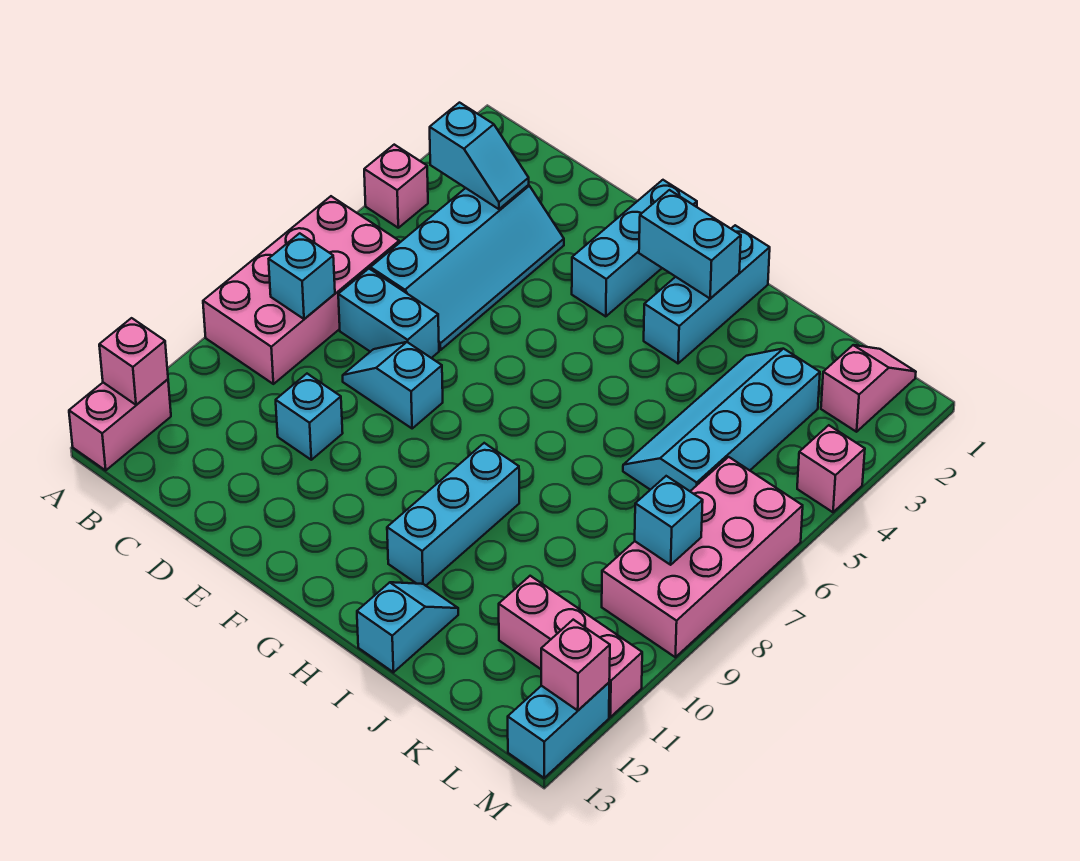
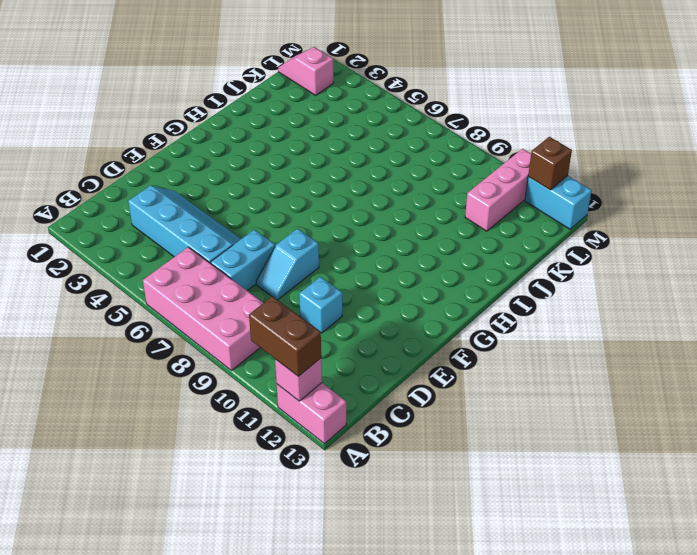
brown brick A11:A12 level 3 -> none
brown brick M12 level 2 -> pink brick M12 level 2
none -> pink brick A4 level 1
none -> cyan brick F1:F3 level 1
none -> cyan brick H1:H3 level 1

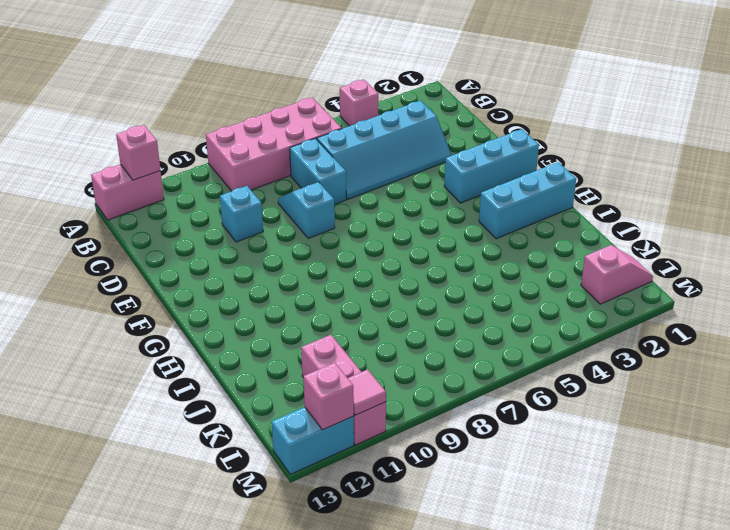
pink tile M11 level 2 -> none
none -> cyan brick H9:H11 level 1
none -> cyan slope I12:I13 level 1 top 13
none -> cyan slope J3:K6 level 1 top K

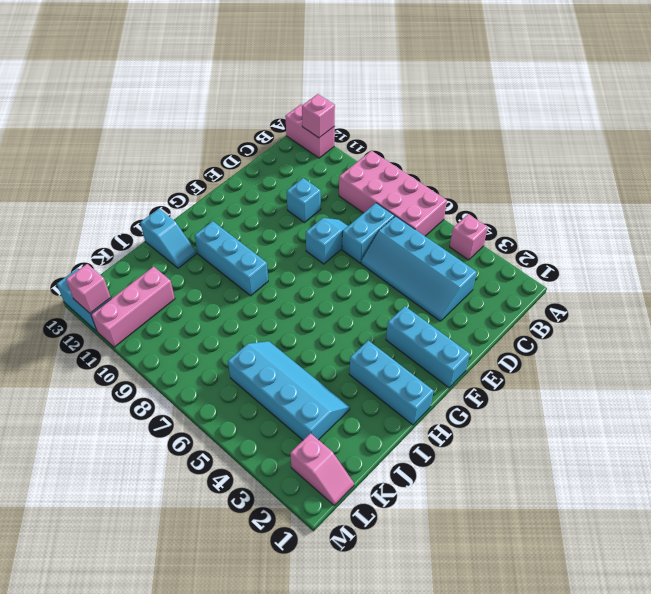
none -> pink brick L6:M9 level 1
none -> pink brick M4 level 1
none -> cyan slope B3:C3 level 2 top B

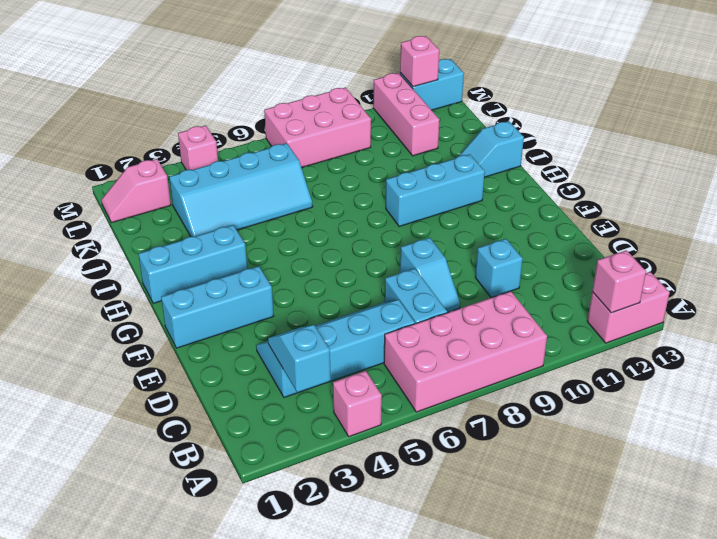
pink brick L7:M9 level 1 -> pink brick L6:M9 level 1
none -> cyan brick B8 level 2
none -> cyan brick G2:H2 level 2
none -> cyan brick L8 level 2

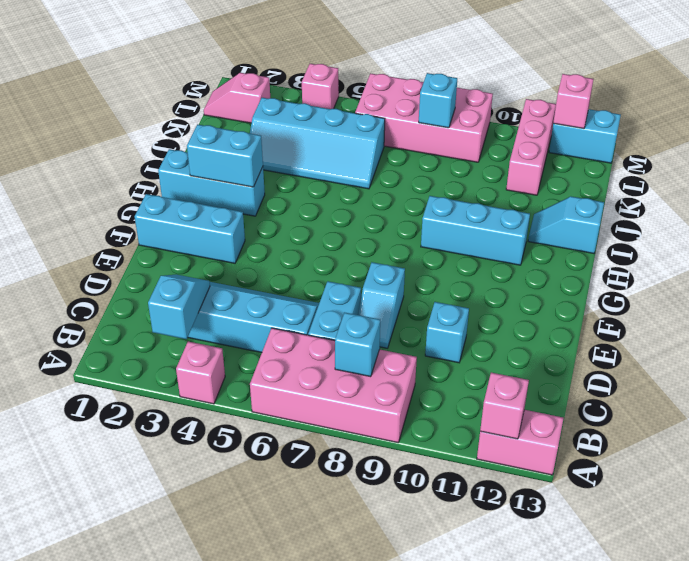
cyan brick H2:H3 level 2 -> cyan brick G2:H2 level 2

